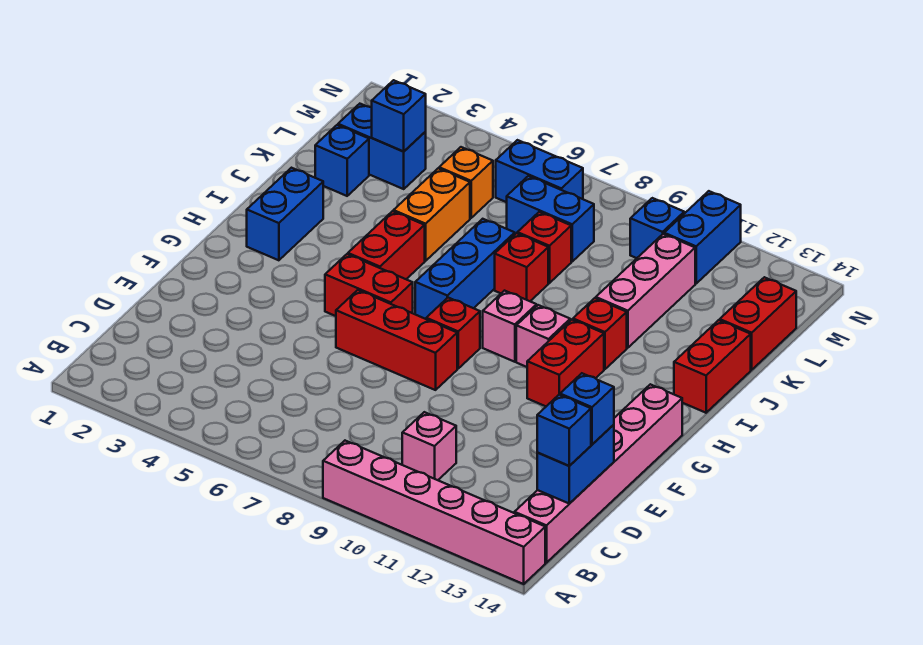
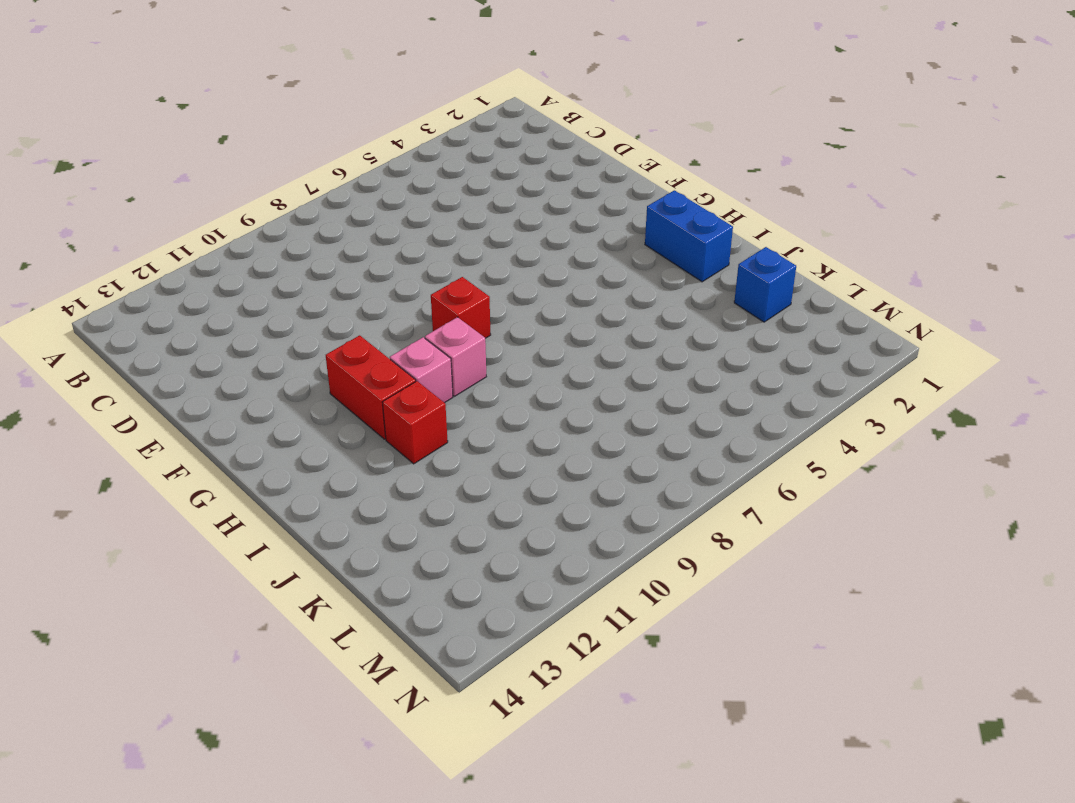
none -> pink brick A9:A14 level 1
none -> pink brick B14:G14 level 1
none -> pink brick C10 level 1
none -> red brick F6:F8 level 1

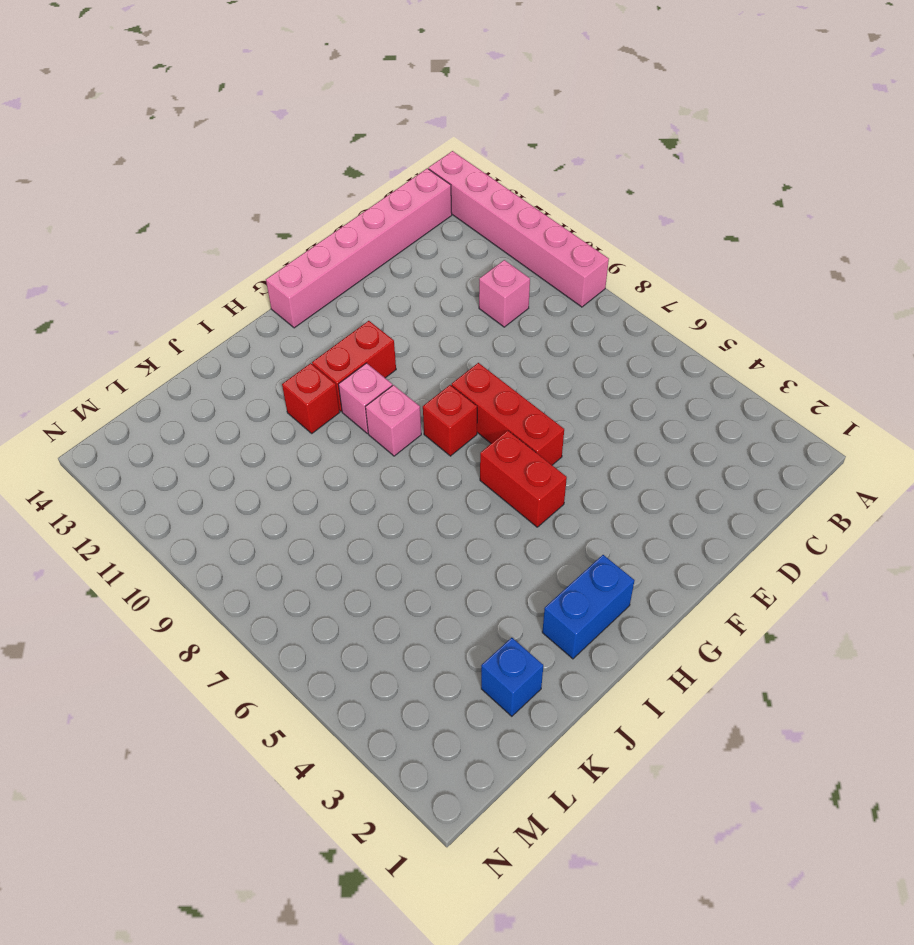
none -> red brick H5:I5 level 1
none -> blue brick H7:J7 level 1
none -> red brick I14:J14 level 1
none -> orange brick J5:K5 level 1

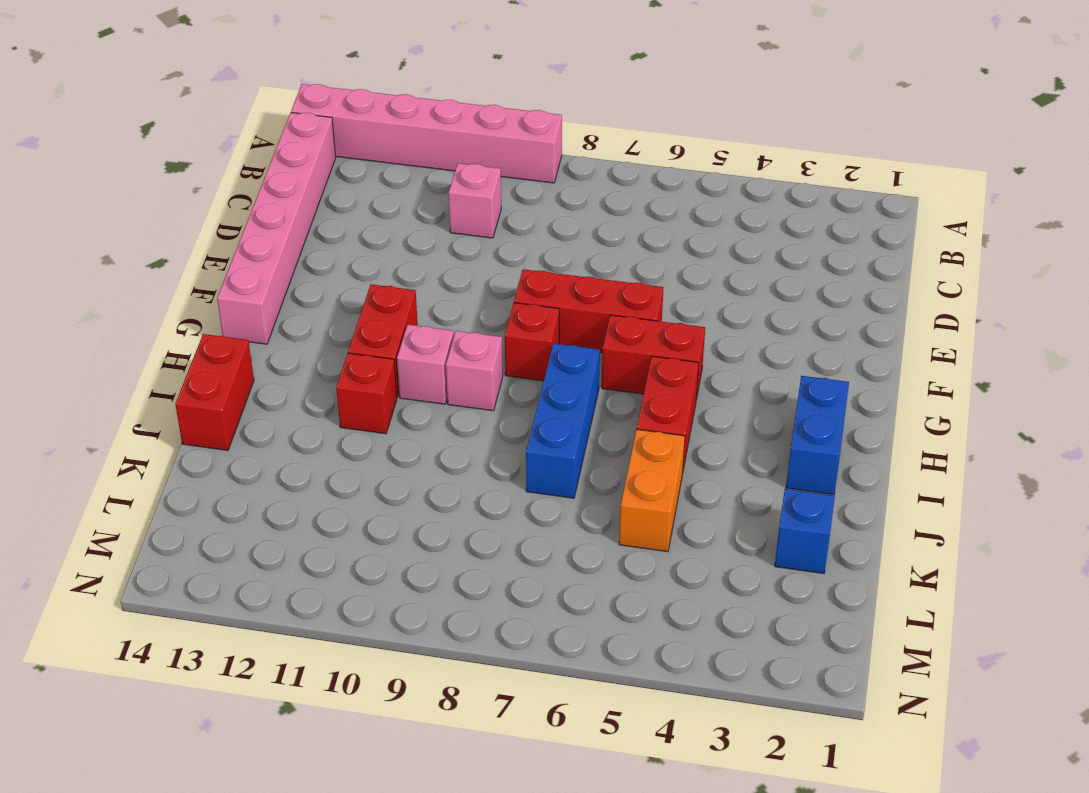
none -> red brick J8 level 1
none -> pink brick J11:L11 level 1
none -> red brick K8 level 1
none -> red brick K14:L14 level 1

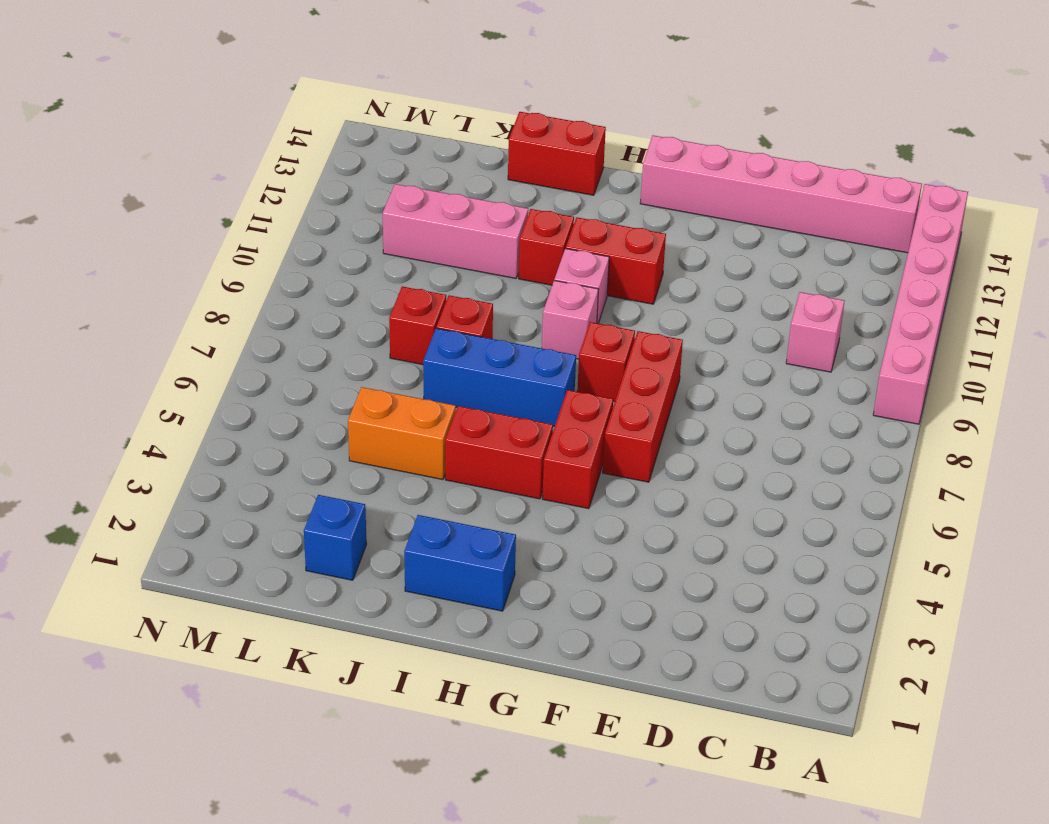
none -> red brick K14:L14 level 1
none -> blue brick L2:L3 level 1
none -> orange brick L5 level 1
none -> blue brick L7:L8 level 1

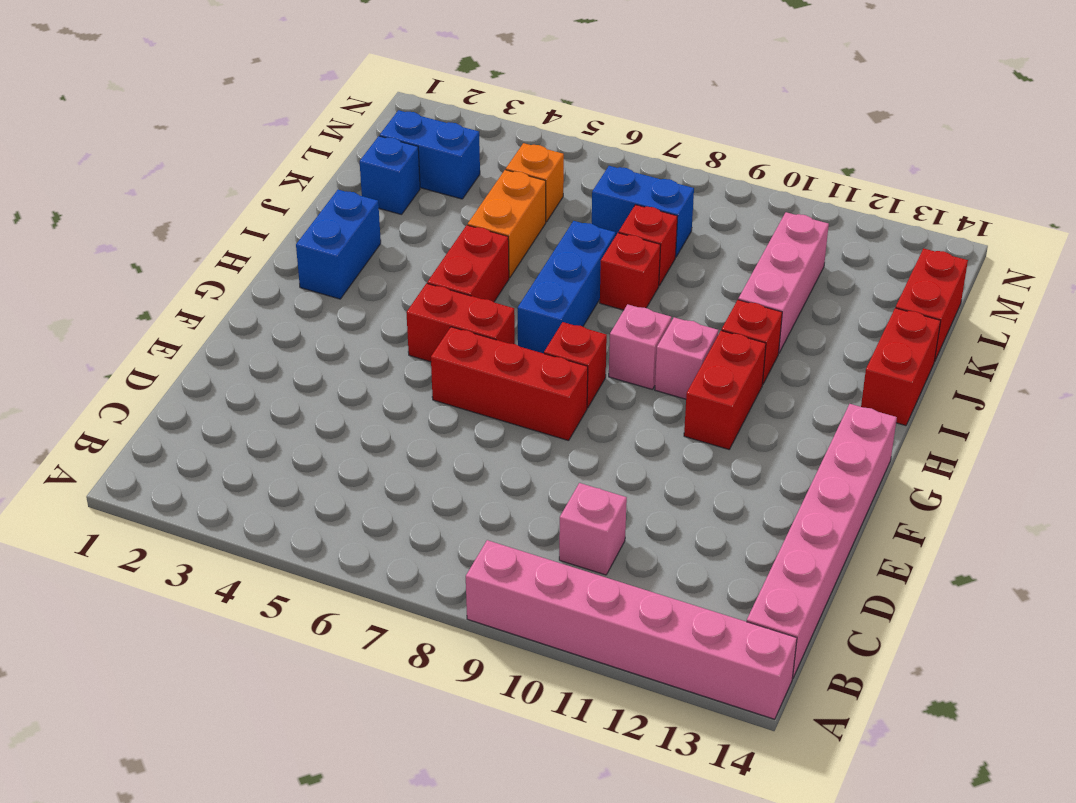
none -> blue brick M6:M7 level 1
none -> blue brick M10 level 1
none -> blue brick M11:N11 level 1
none -> blue brick C14:D14 level 2

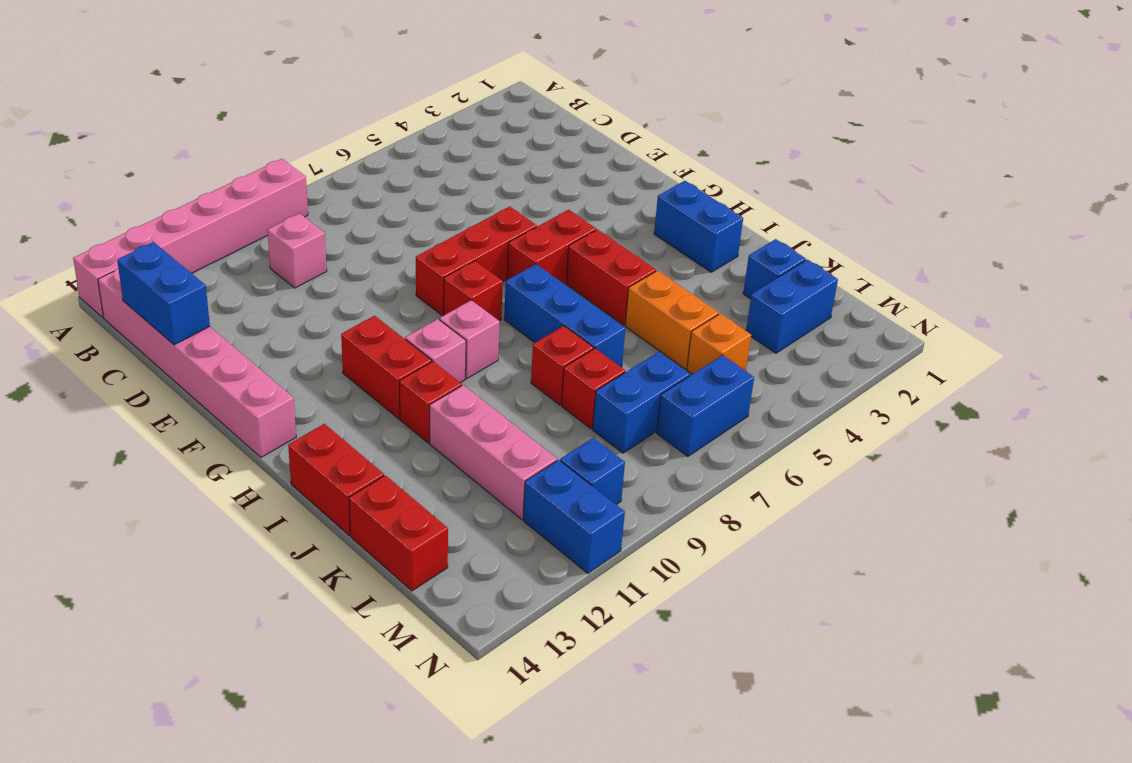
none -> blue brick L3 level 2
none -> blue brick C14 level 3
none -> blue brick D14 level 3

